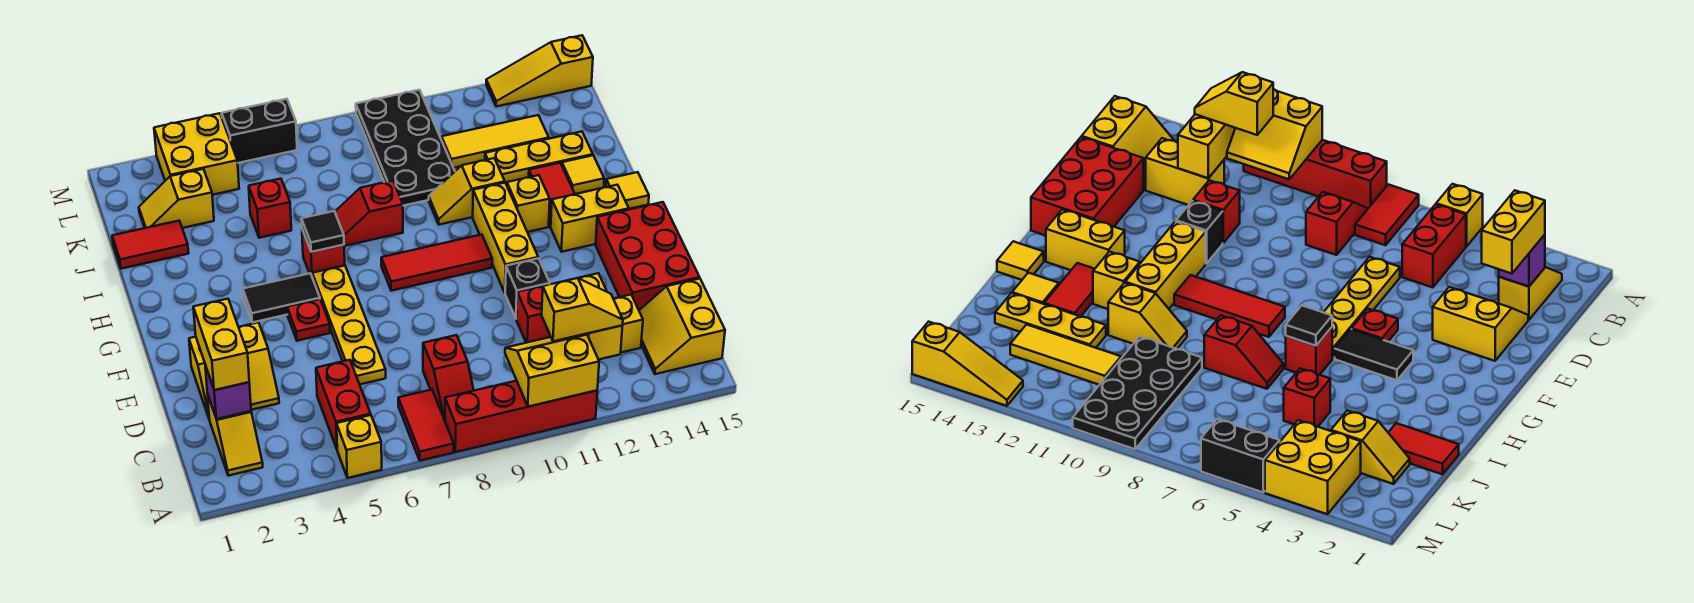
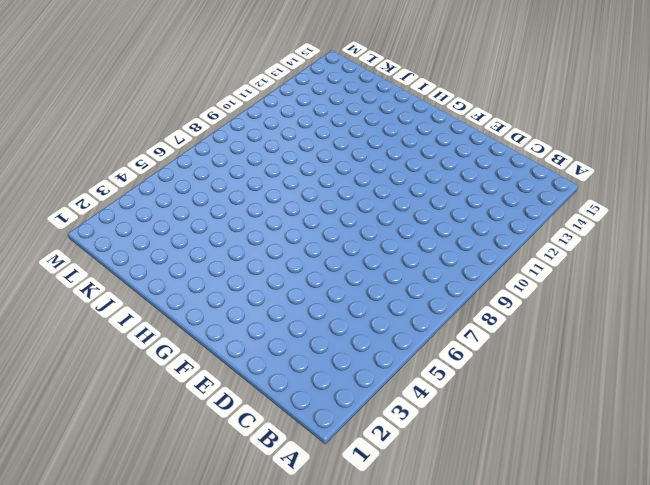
none -> yellow brick A5 level 1
none -> red tile A7:B7 level 1
none -> red brick A8:A11 level 1
none -> yellow slope B2:C2 level 1 top C

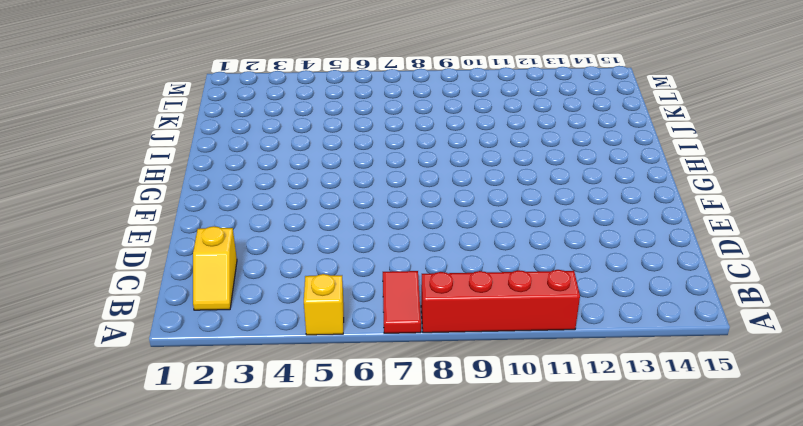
none -> red brick B5:C5 level 1
none -> red slope B8:C8 level 1 top C
none -> yellow slope B14:C15 level 1 top 15
none -> yellow brick C12:C13 level 1

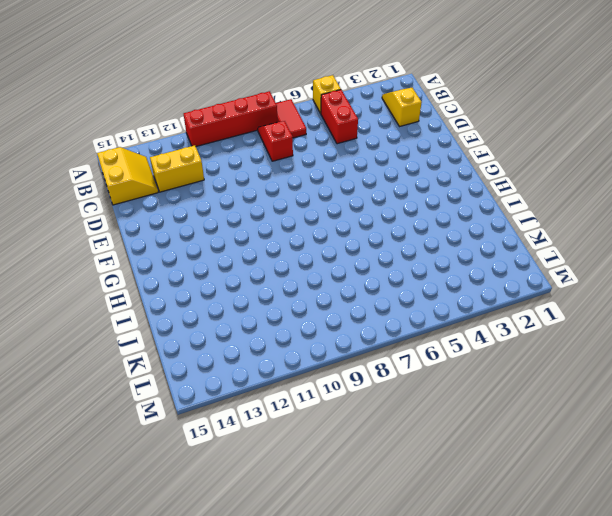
none -> yellow slope D2:E3 level 1 top E
none -> yellow plate D6:G6 level 1
none -> red brick D11 level 1
none -> red brick D14:F15 level 1

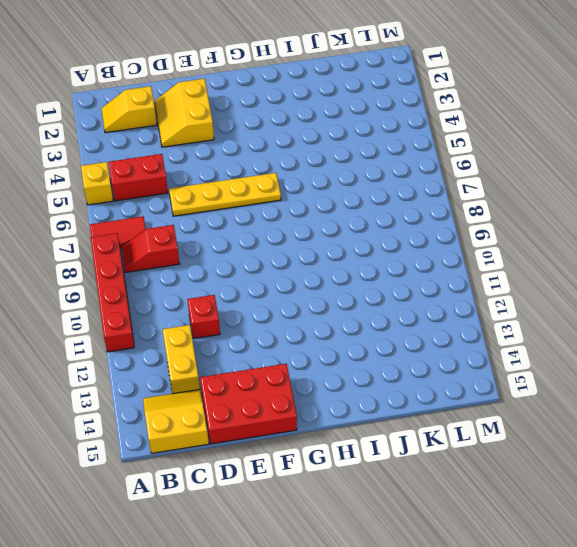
none -> black brick E11 level 1
none -> red plate F5 level 1
none -> yellow brick F11:H11 level 1
none -> black tile G4:G5 level 1

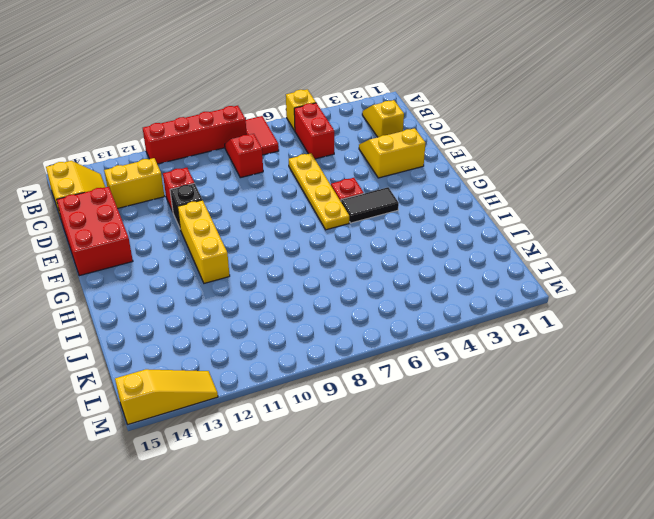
none -> red tile G8:G10 level 1
none -> yellow brick G13:G14 level 1
none -> red brick H6 level 1
none -> yellow brick H12 level 1

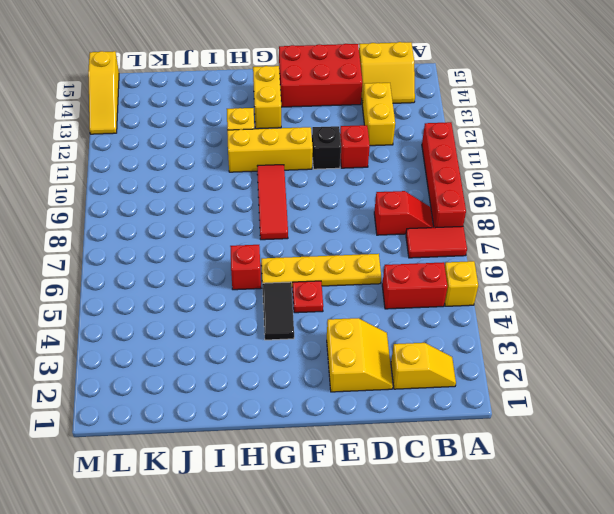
none -> red tile H13:I13 level 1
none -> yellow tile H15 level 1
none -> red slope I7:I8 level 1 top 8
none -> yellow slope I10:I11 level 1 top 11

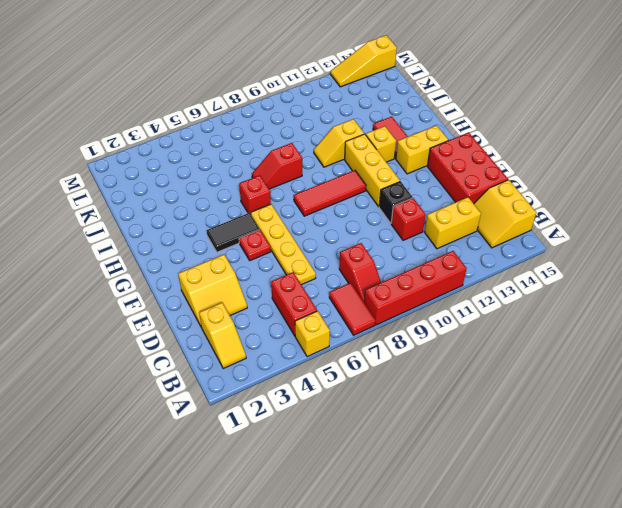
none -> yellow tile H15 level 1
none -> yellow tile I14 level 1
none -> red tile J1:J2 level 1
none -> red brick J5 level 1

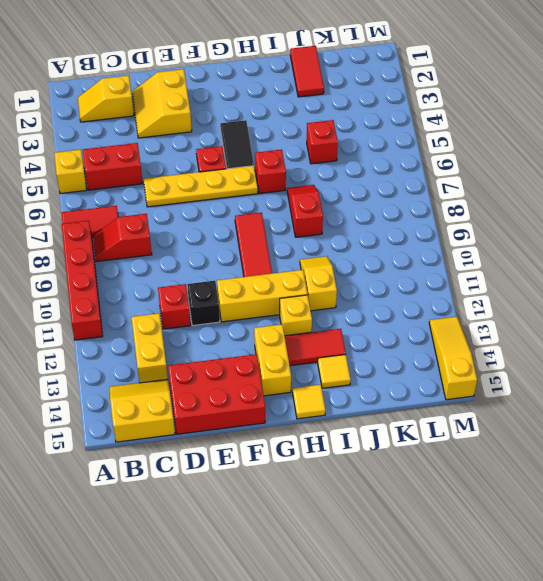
none -> black plate J9:M10 level 1
none -> yellow plate J12:J14 level 1
none -> yellow slope K2:K3 level 1 top 3
none -> yellow tile K11:K13 level 1

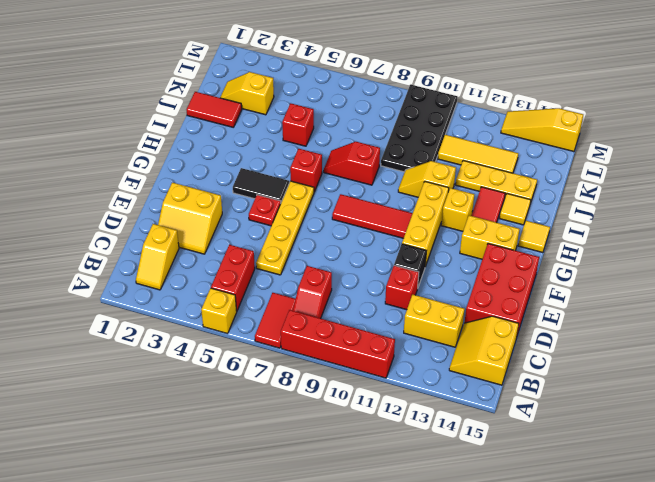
none -> yellow brick L3:M4 level 1
none -> black brick M5:M6 level 1
none -> yellow slope A10:B11 level 2 top A
none -> yellow brick B12:C12 level 2

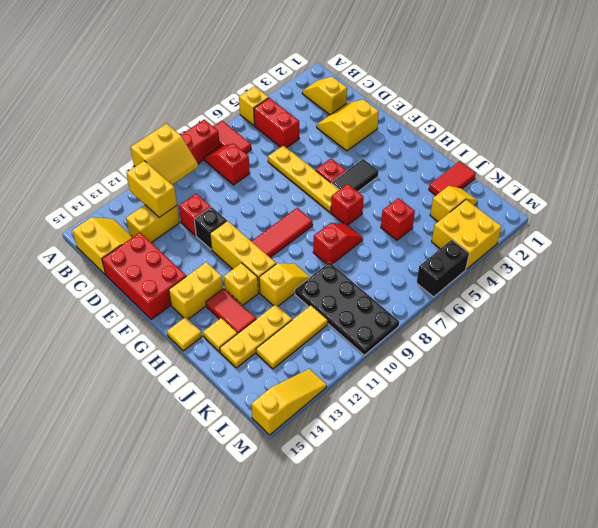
none -> purple brick C2 level 2
none -> black tile H6 level 2
none -> yellow slope B11:B12 level 3 top 11
none -> yellow brick C2:D2 level 3

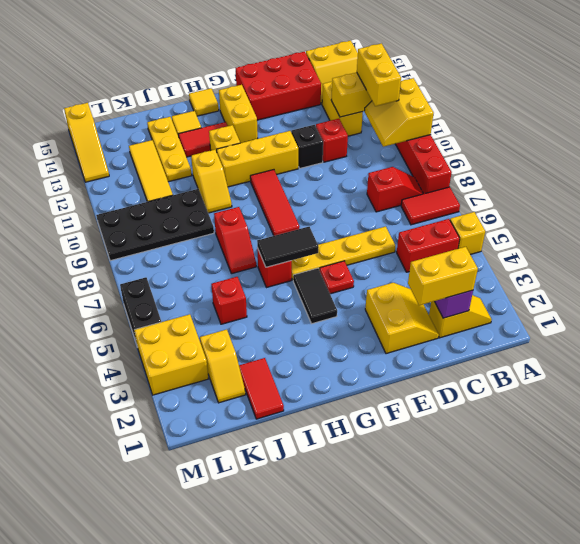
yellow brick B11:B12 level 3 -> yellow slope B11:B12 level 3 top 11
black tile G6:H6 level 2 -> black tile H6 level 2

